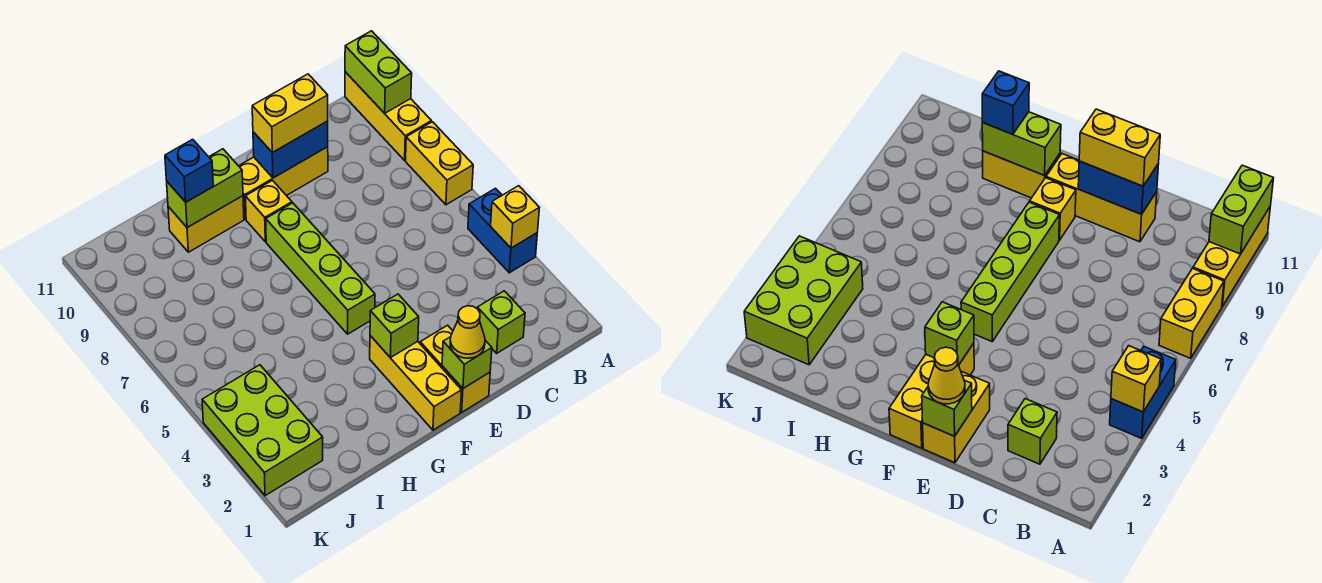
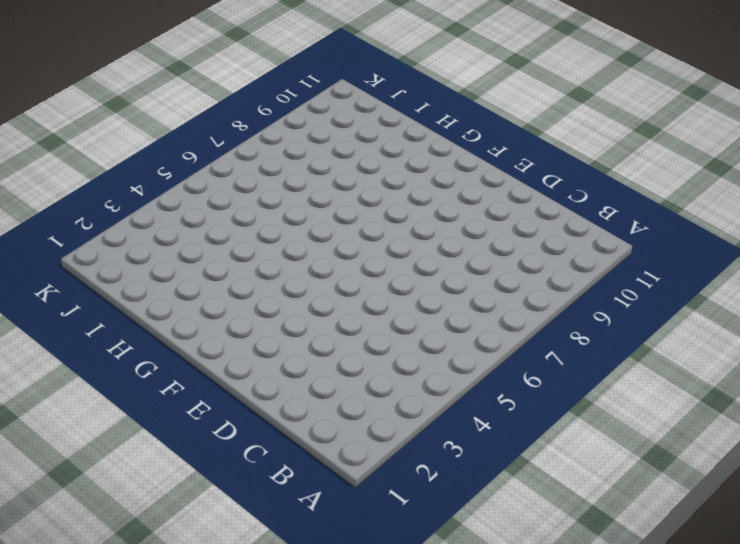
none -> blue brick A4:A5 level 1
none -> yellow brick A7:A8 level 1
none -> yellow brick A9:A11 level 1

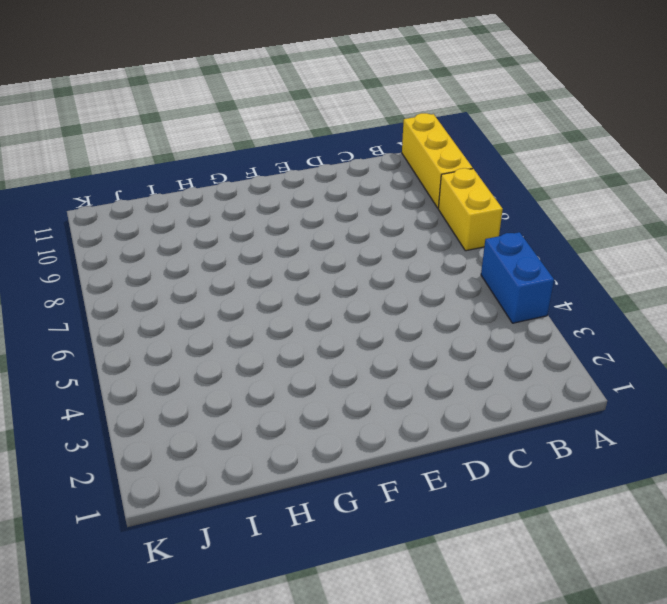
none -> lime brick C2 level 1
none -> yellow brick D10:F10 level 1
none -> yellow brick E1:E2 level 1

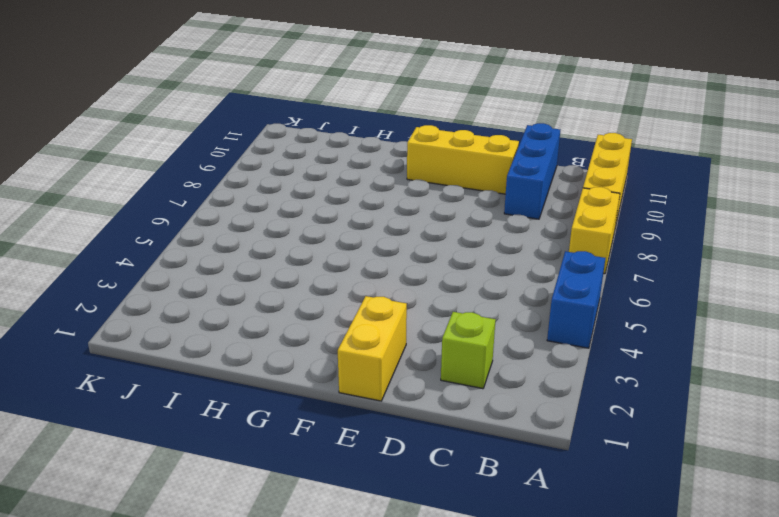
blue brick C9:C11 level 1 -> none
none -> yellow brick F1:F3 level 1
none -> lime brick F5:F8 level 1
none -> yellow brick F9 level 1

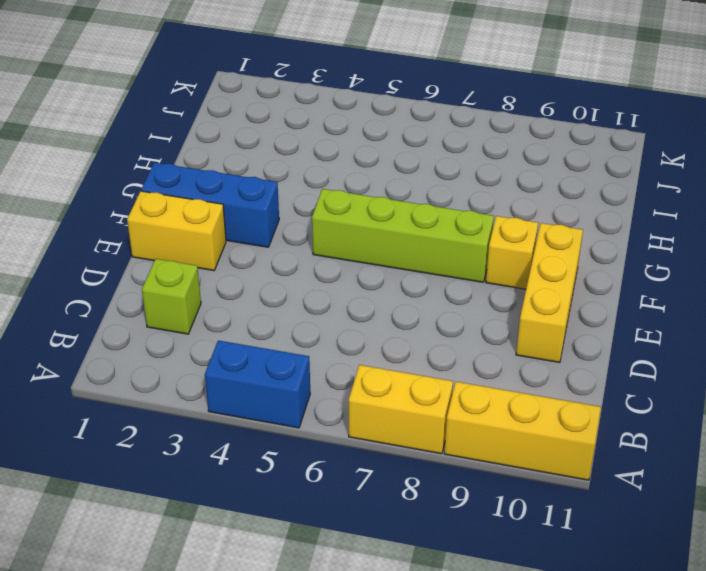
blue brick F1:F3 level 1 -> yellow brick F1:F3 level 1
none -> yellow brick G10:H10 level 1
none -> lime brick J2:K4 level 1
none -> yellow brick A4 level 2

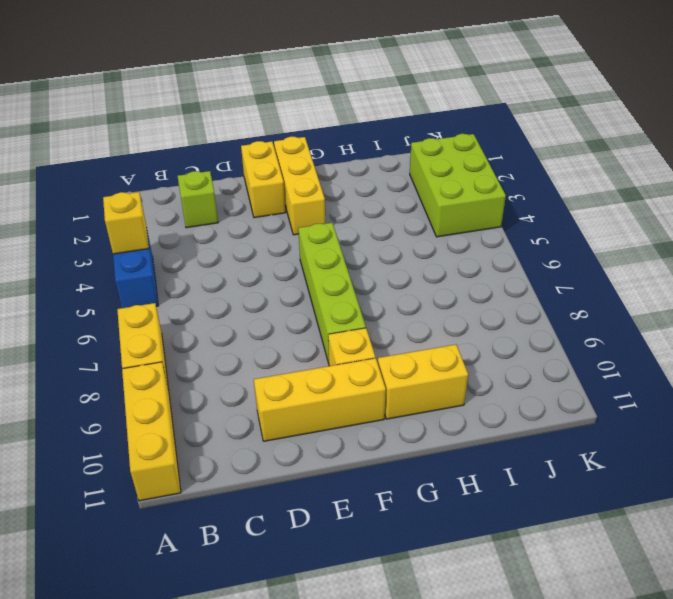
none -> lime brick A10:A11 level 2
none -> blue brick D10:E10 level 2
none -> lime brick E1 level 2

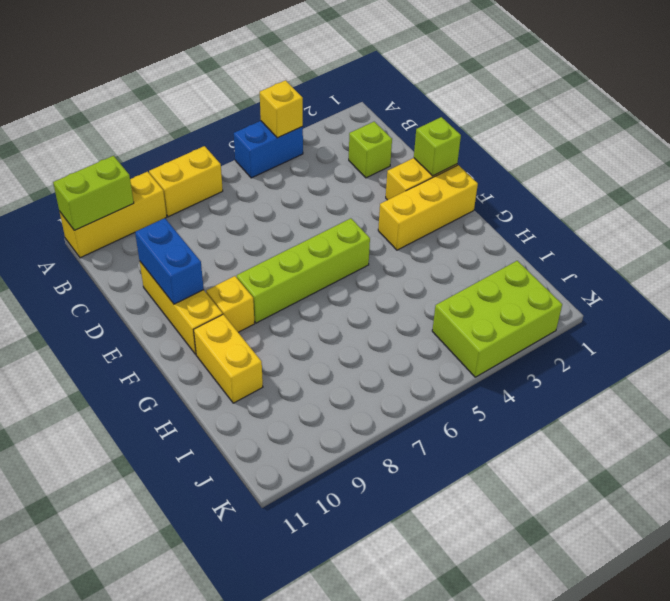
none -> lime brick F3 level 2
none -> lime brick G10:H10 level 2
none -> yellow brick D10:E10 level 3

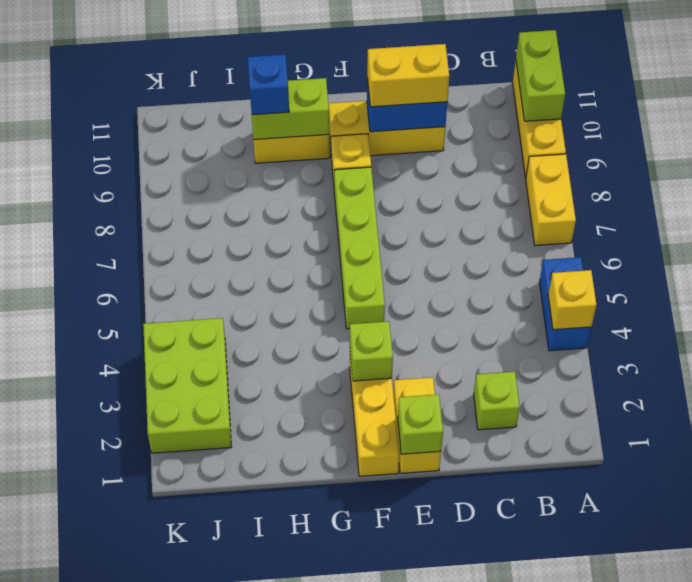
none -> yellow cone E1 level 3

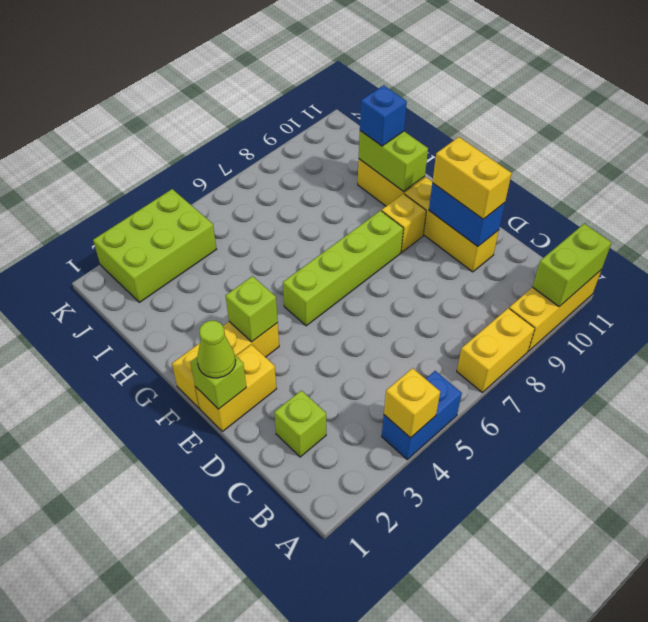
lime cone E1 level 3 -> yellow cone E1 level 3

